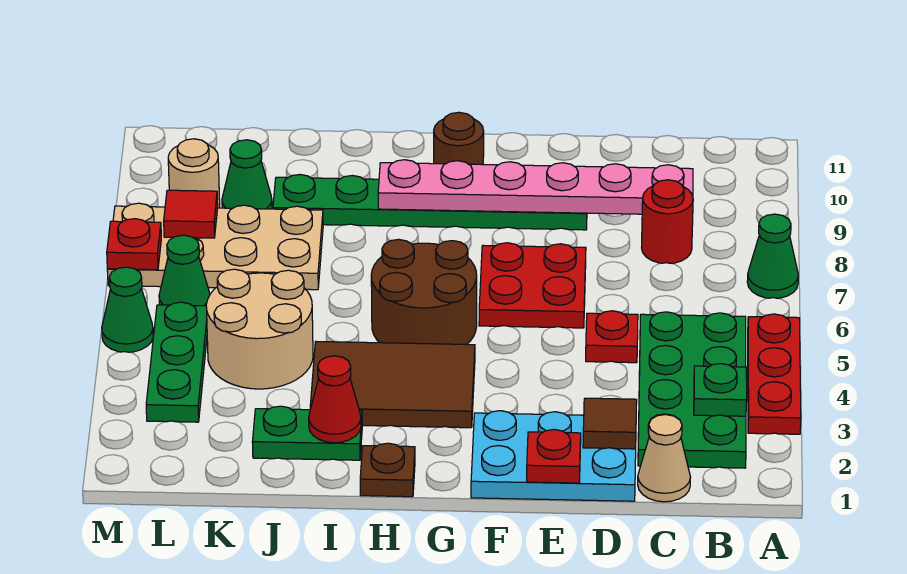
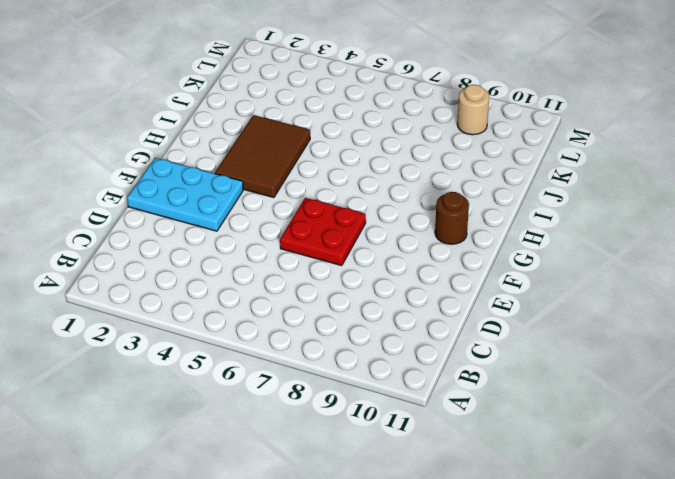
cyan plate E1:F3 level 1 -> cyan plate D1:F2 level 1
none -> red plate A3:A5 level 1
none -> green cone A7 level 1
none -> green plate B2:C5 level 1

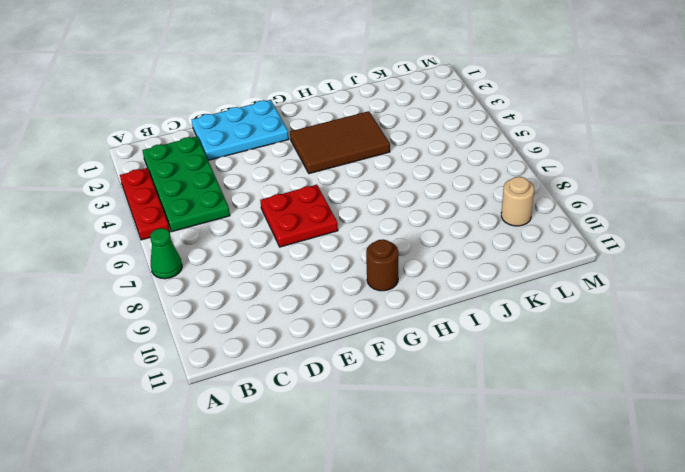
none -> tan cone C1 level 1
none -> red round brick C8 level 1
none -> red plate D5 level 1

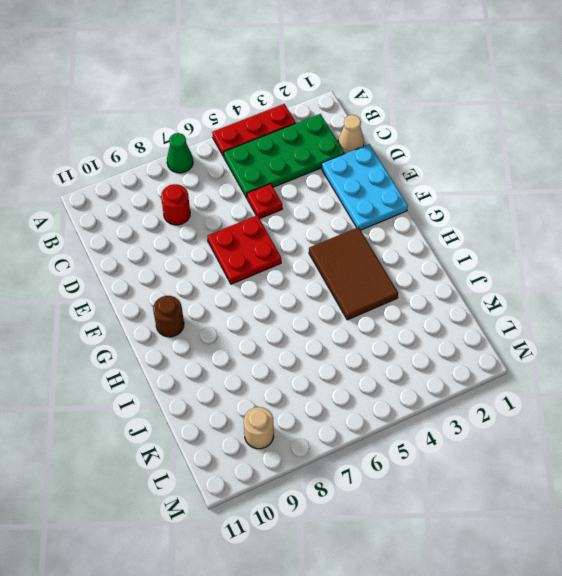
none -> green plate E9:J9 level 1
none -> brown round brick G5:H6 level 1
none -> brown plate H1 level 1

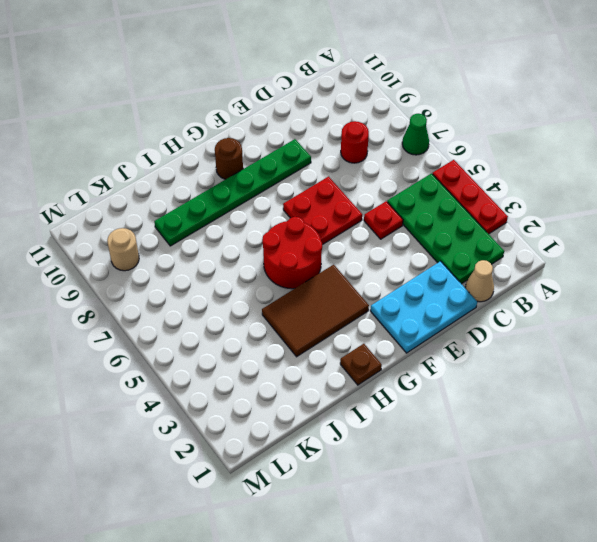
red round brick G5:H6 level 1 -> brown round brick G5:H6 level 1
none -> green plate I2:J2 level 1
none -> tan round brick J4:K5 level 1
none -> tan plate J7:M8 level 1

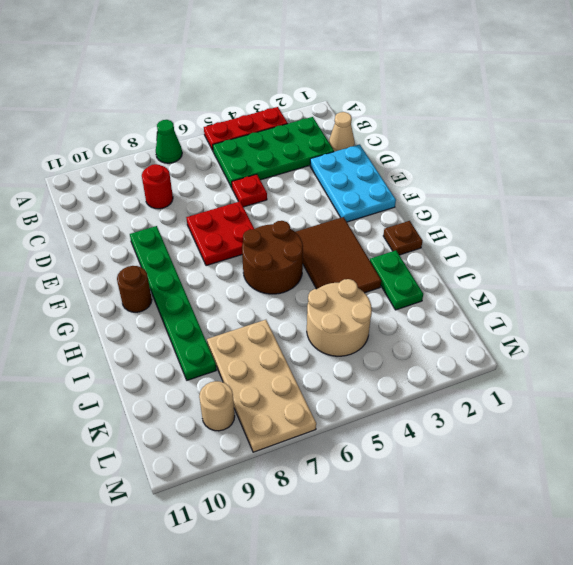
none -> green cone K9 level 1
none -> green plate L3:L5 level 1
none -> green cone L6 level 1

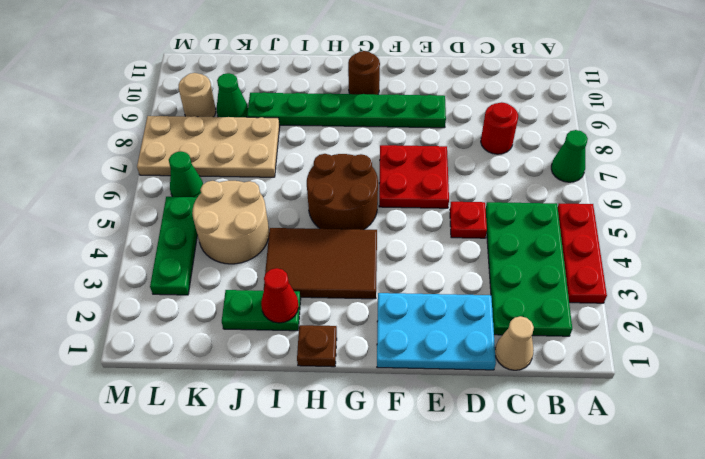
none -> green cone M5 level 1
none -> green plate B3 level 2
none -> pink plate C9:H9 level 2

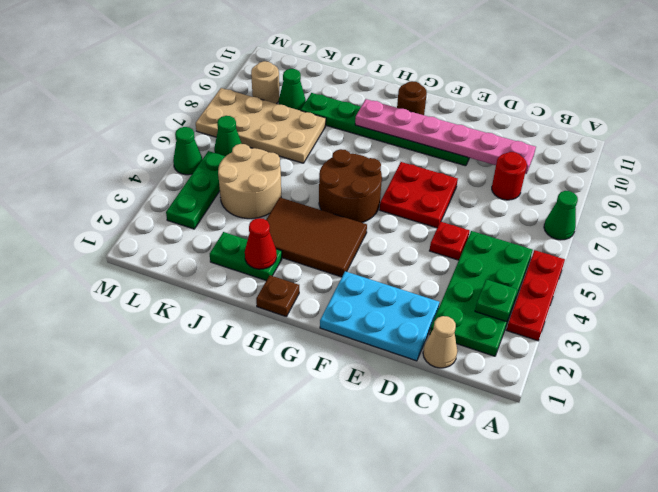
none -> brown tile D2 level 2
none -> red plate E1 level 2
none -> red tile L8 level 2

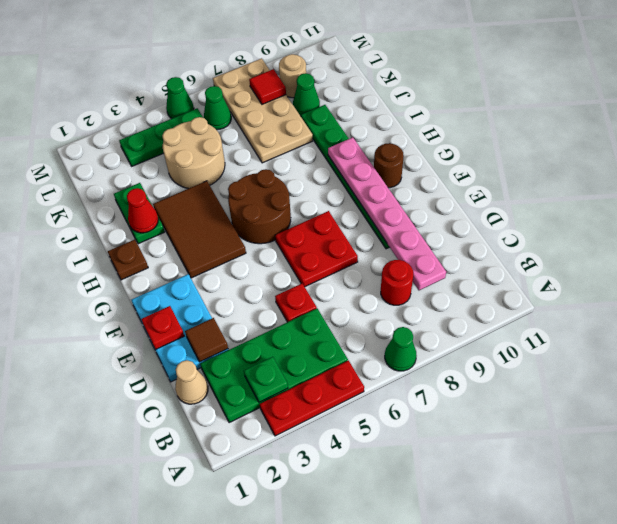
none -> red plate M7 level 2

